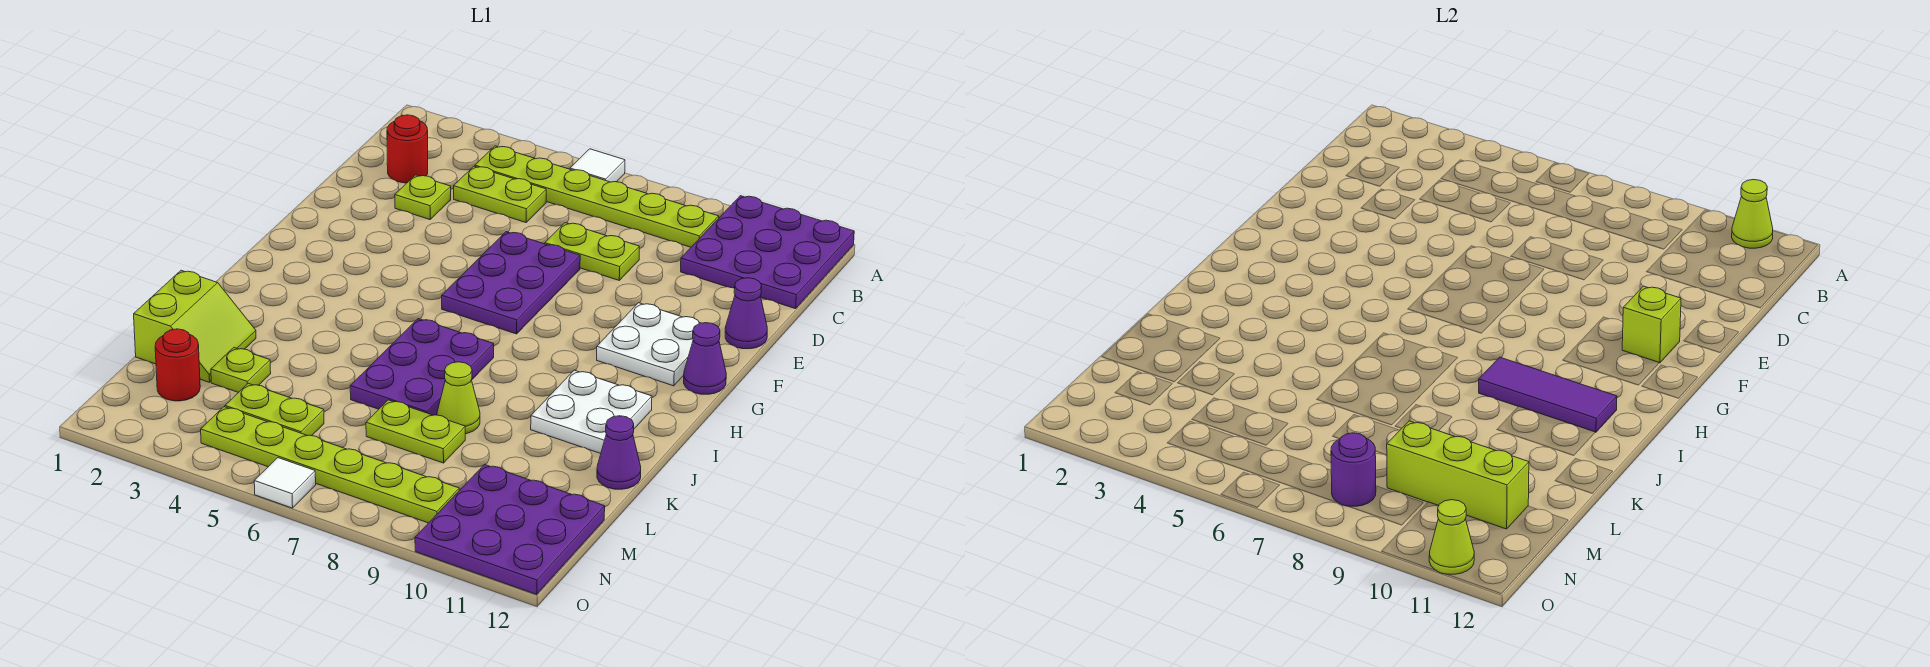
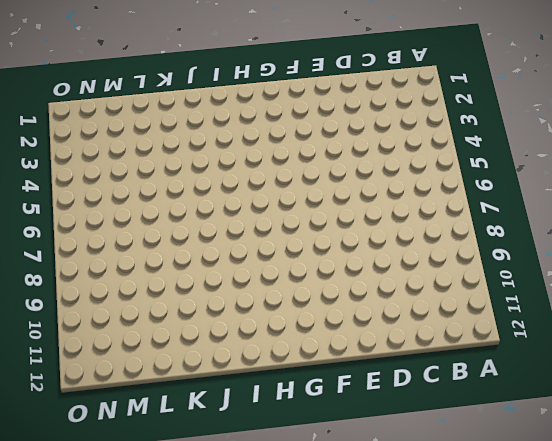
none -> white tile A6 level 1
none -> purple plate A10:C12 level 1
none -> lime plate B4:B9 level 1

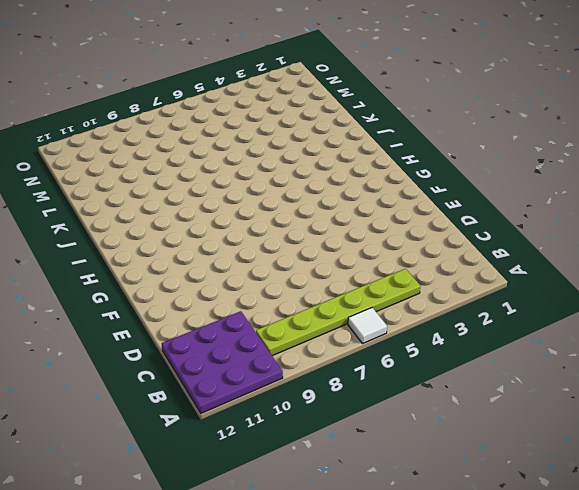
none -> red round brick C2 level 1
none -> lime plate C4:C5 level 1
none -> lime plate D3 level 1

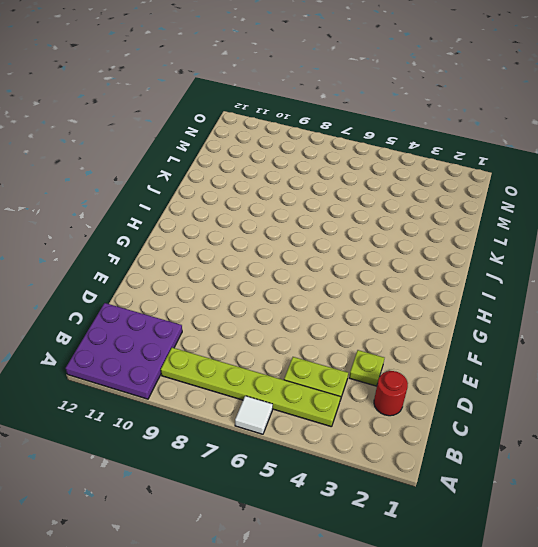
none -> lime plate D7:D8 level 1
none -> purple plate E6:G7 level 1
none -> purple cone E12 level 1

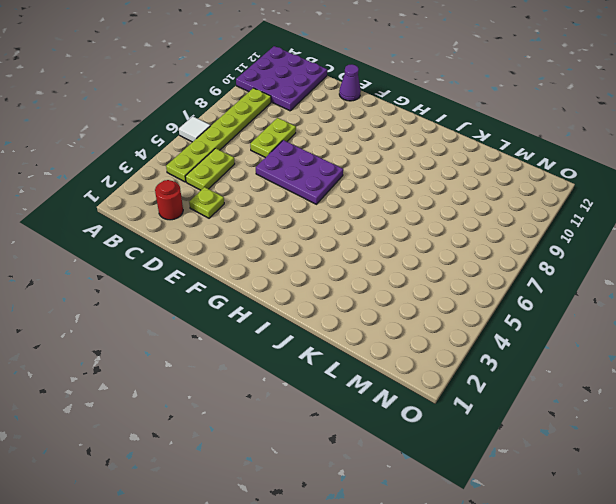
none -> white plate F10:G11 level 1
none -> purple cone G12 level 1
none -> purple plate I6:K7 level 1

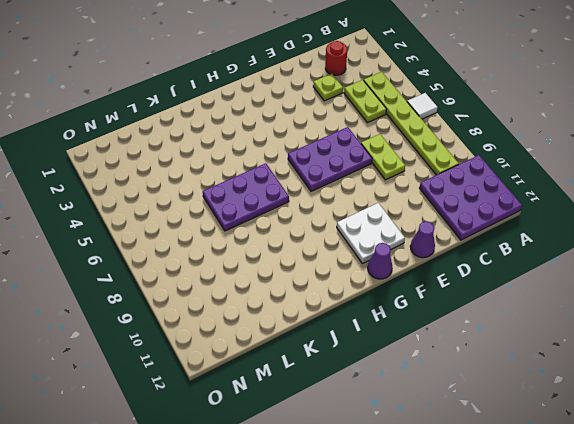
none -> white plate I10:J11 level 1
none -> lime slope K1:L2 level 1 top 1
none -> lime cone K8 level 1

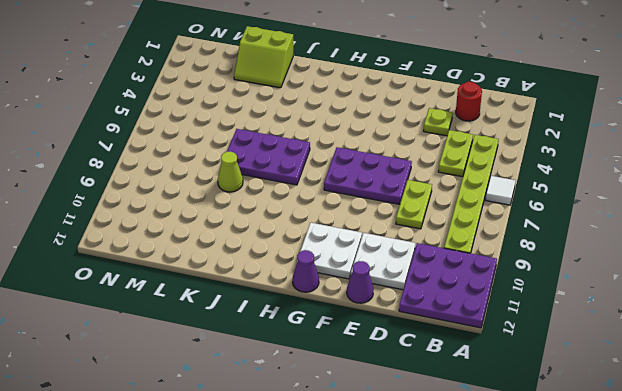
white plate D10:E11 level 1 -> white plate I10:J11 level 1
none -> purple cone K12 level 1
none -> lime plate L3 level 1
none -> lime plate L7:L8 level 1

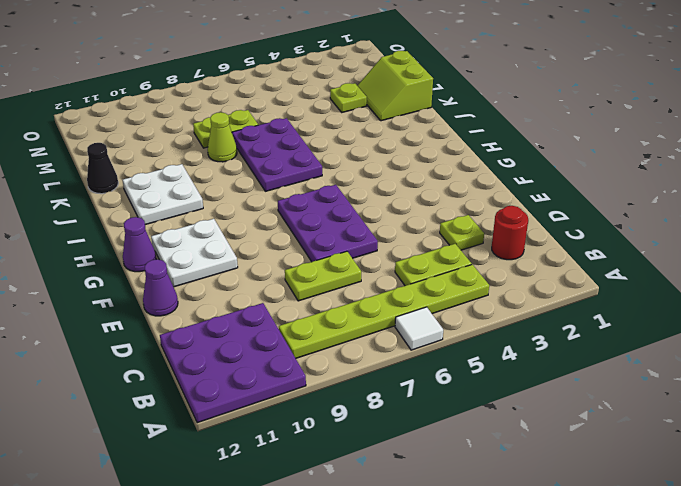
black cone K12 level 1 -> purple cone K12 level 1
none -> red round brick M2 level 1
none -> lime plate M4:M5 level 1
none -> purple plate M10:O12 level 1

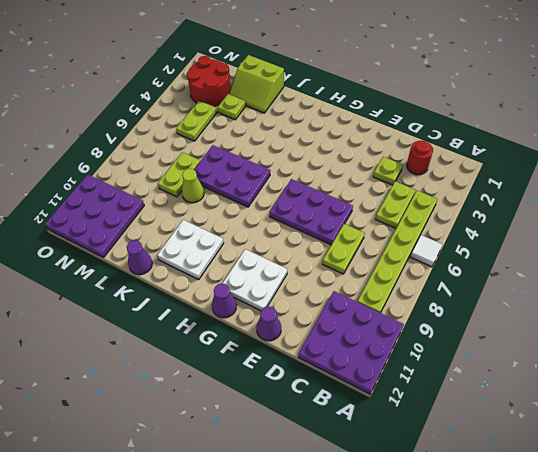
red round brick M2:N3 level 1 -> red round brick M2 level 1
none -> lime plate N4:N9 level 1
none -> white tile O6 level 1
none -> lime cone A11 level 2

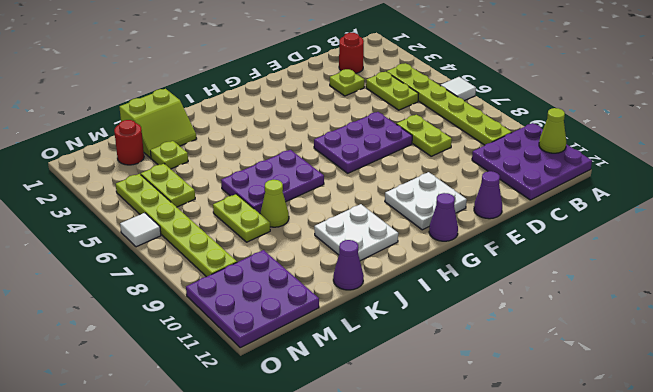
none -> lime brick F11 level 2
none -> purple tile I9:I11 level 2
none -> lime brick M9:M11 level 2

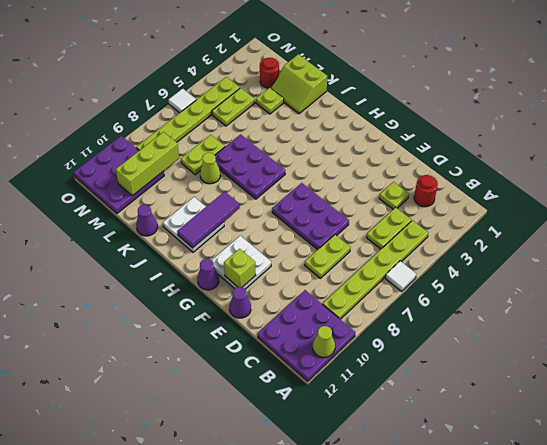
none -> purple round brick N8 level 2
none -> lime cone O11 level 2

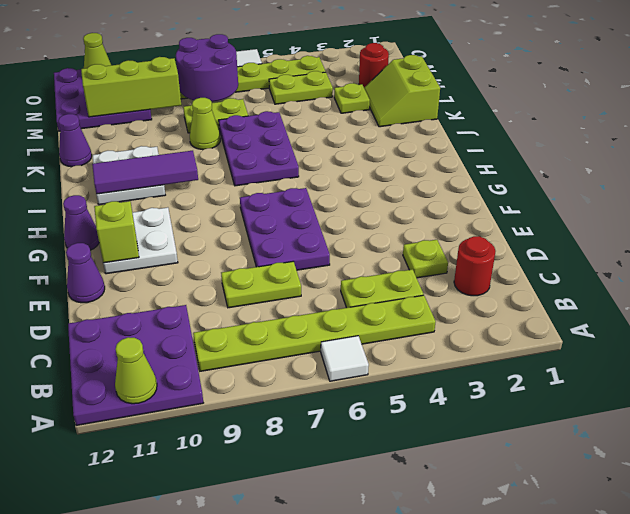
purple round brick M7:N8 level 2 -> purple round brick N8 level 2

